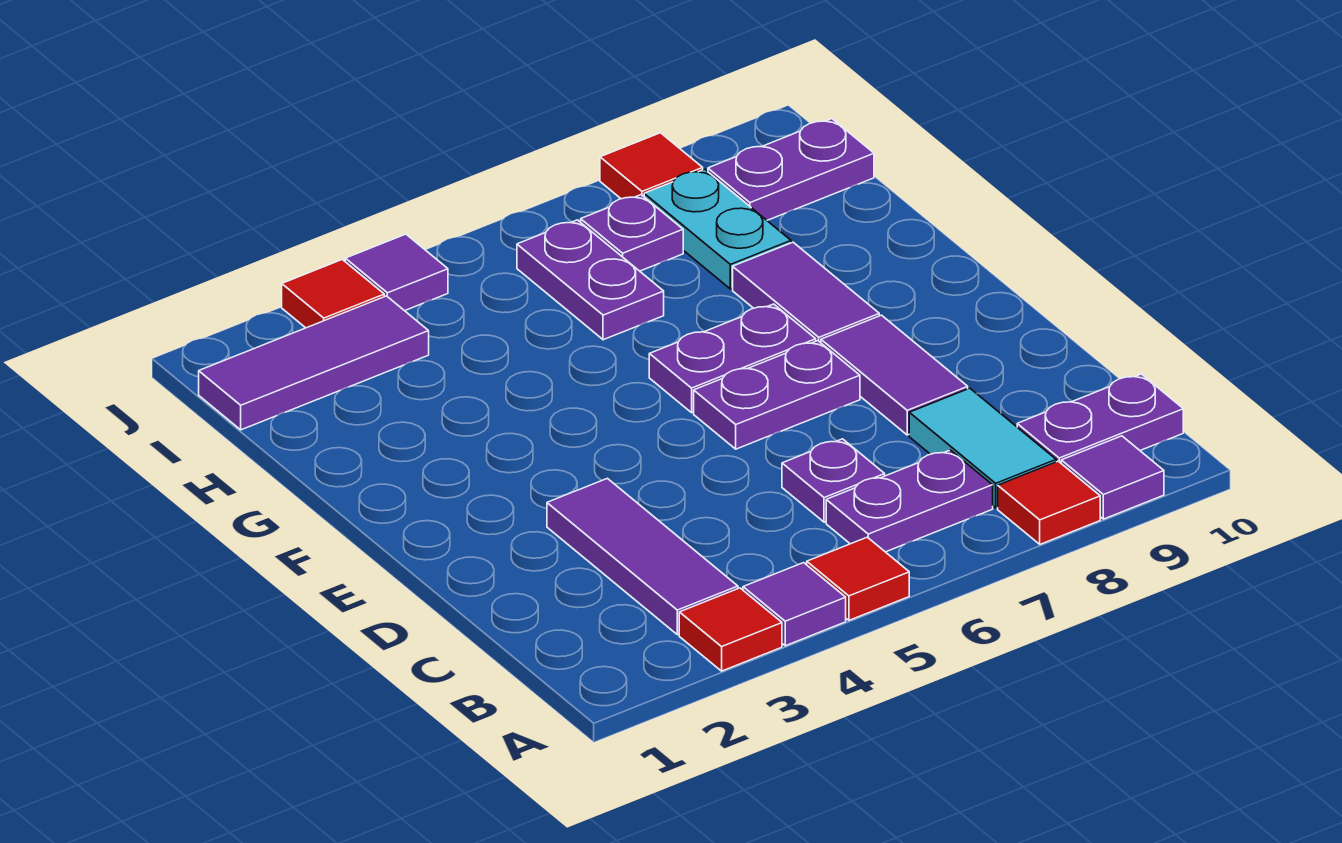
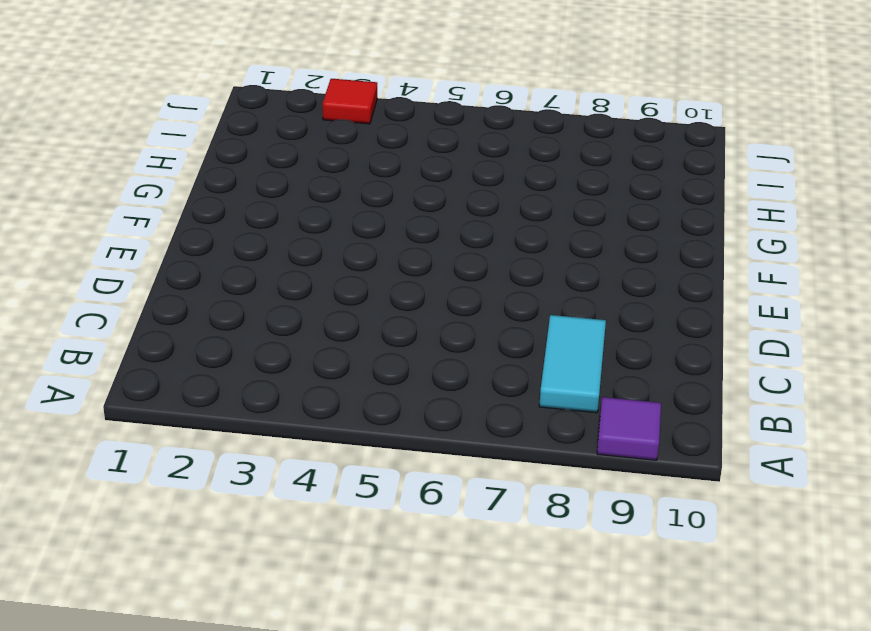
none -> red tile A3 level 1
none -> purple tile A4 level 1
none -> red tile A5 level 1

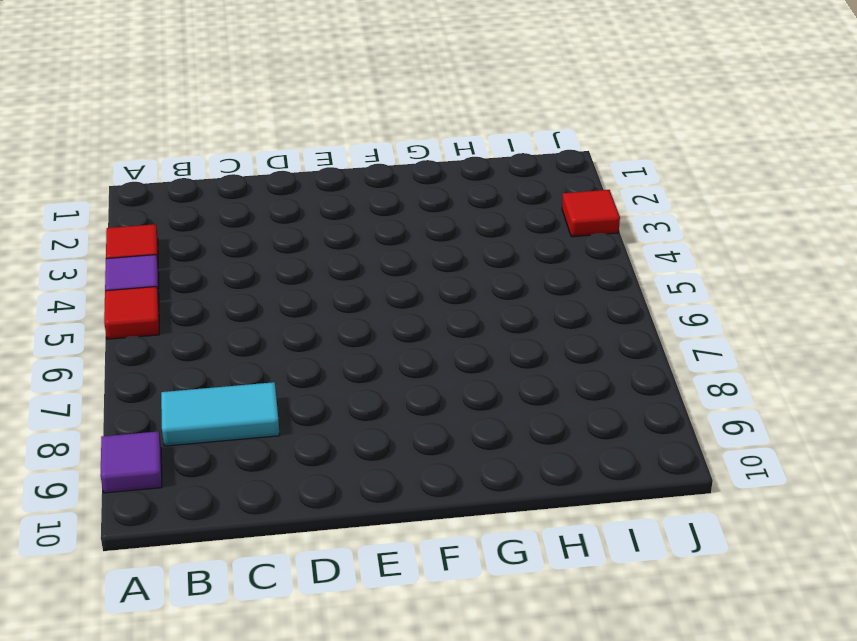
none -> red tile A8 level 1
none -> purple tile B3:D3 level 1
none -> purple plate B6:B7 level 1

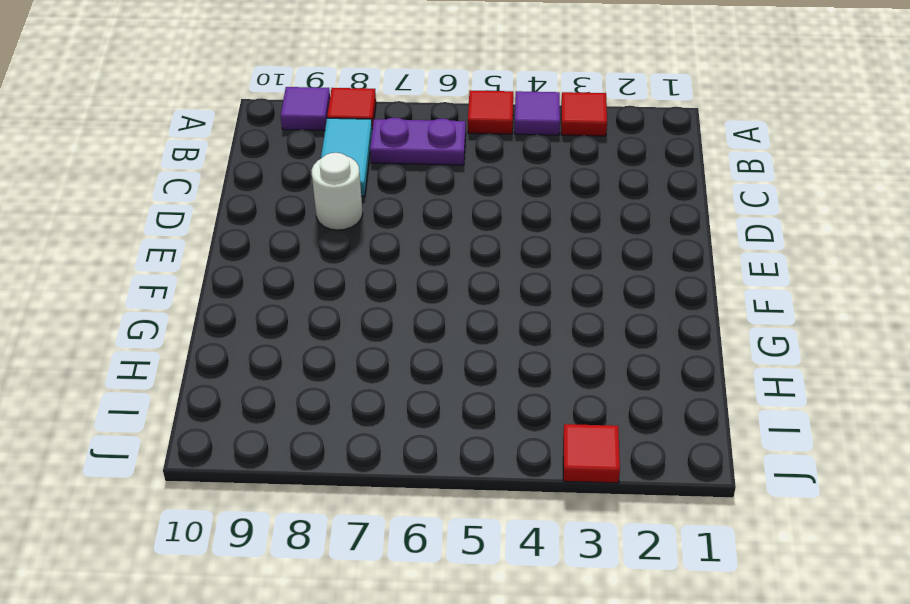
white round brick D8 level 1 -> purple tile D8:E8 level 1
none -> purple tile B3:D3 level 1
none -> purple plate B9:B10 level 1
none -> purple plate C6 level 1

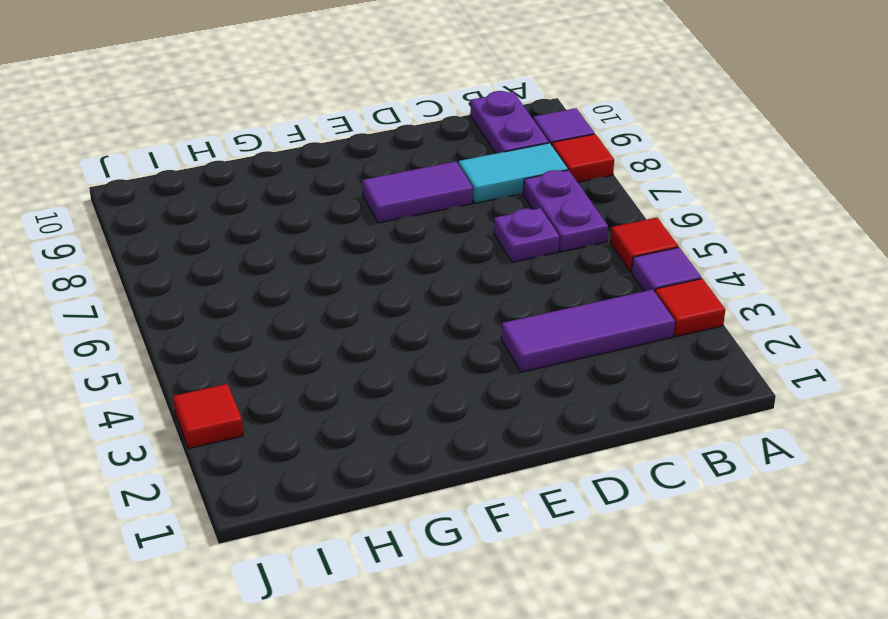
none -> purple plate E6:E7 level 1
none -> purple plate F6:F7 level 1
none -> purple tile F8:G8 level 1

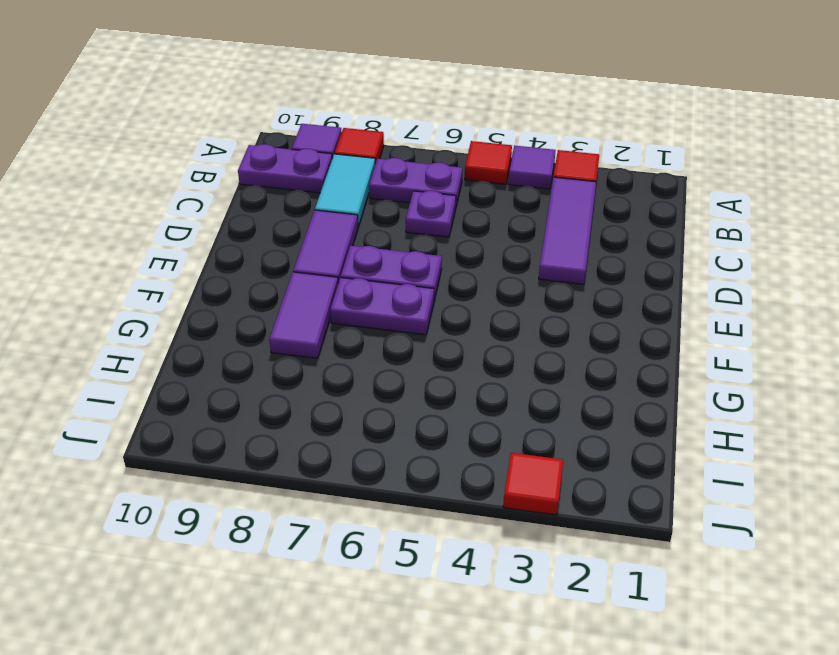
none -> purple plate H6:I6 level 1
none -> cyan plate H8:I8 level 1
none -> purple tile I1:I3 level 1

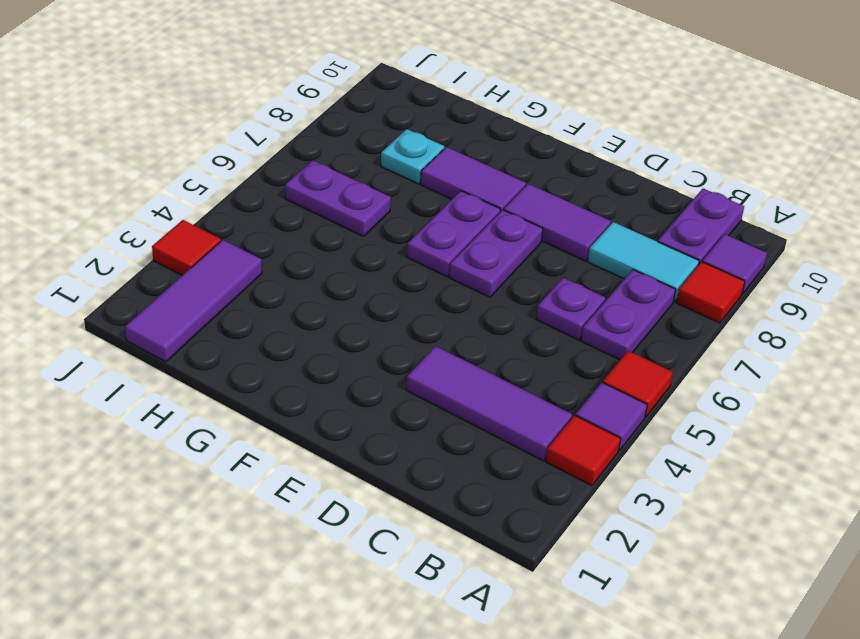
cyan plate H8 level 1 -> cyan plate H8:I8 level 1
none -> purple plate I7 level 1
none -> purple plate I9:I10 level 1
none -> purple tile J4 level 1

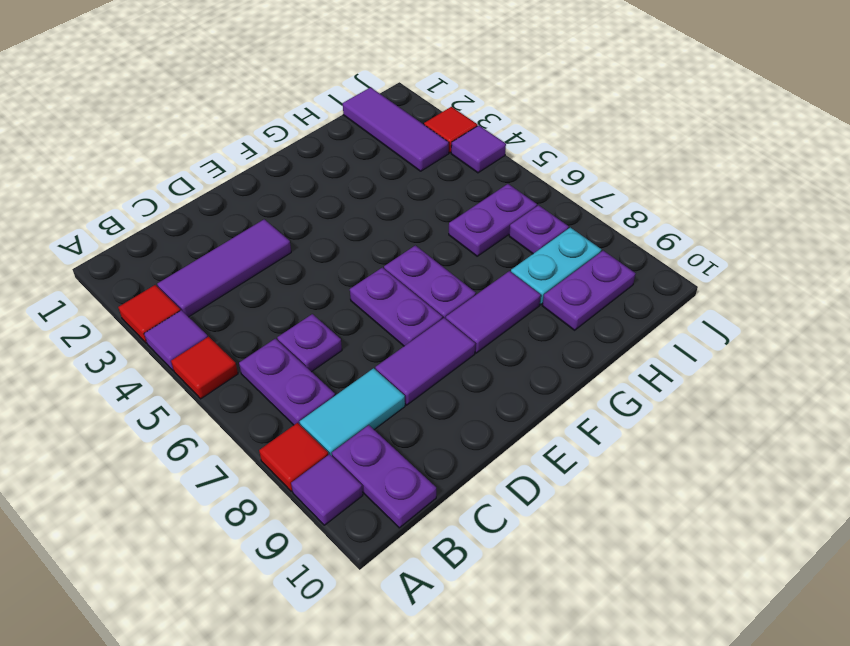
purple plate H9:I9 level 1 -> purple plate I9:I10 level 1
none -> red tile J8 level 1

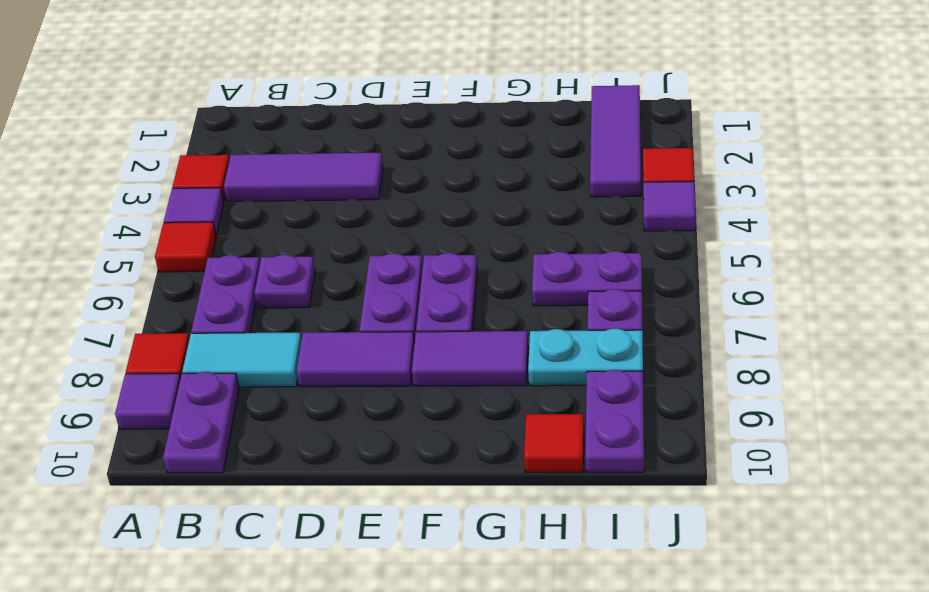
red tile H10 level 1 -> red tile J8 level 1

